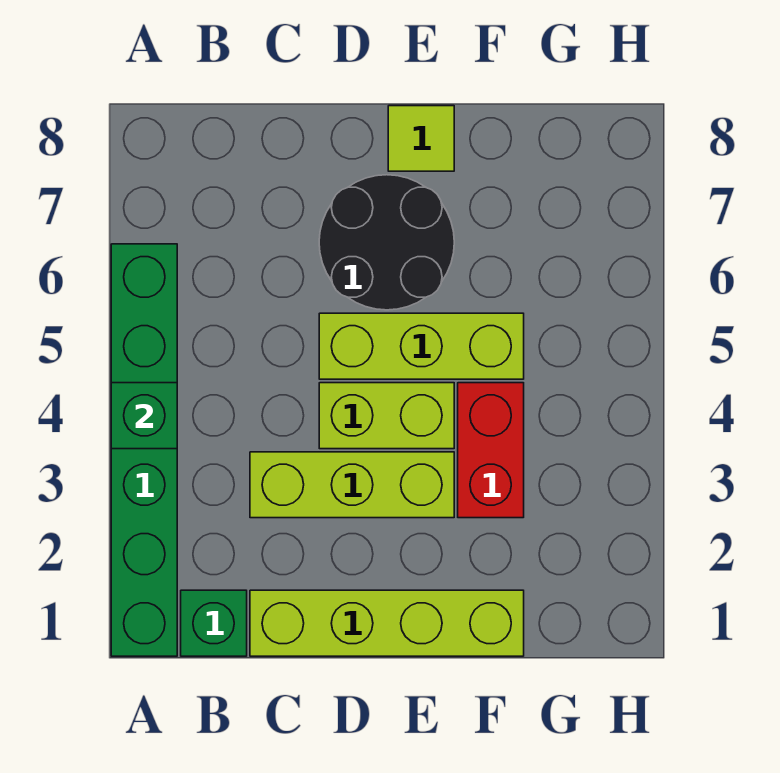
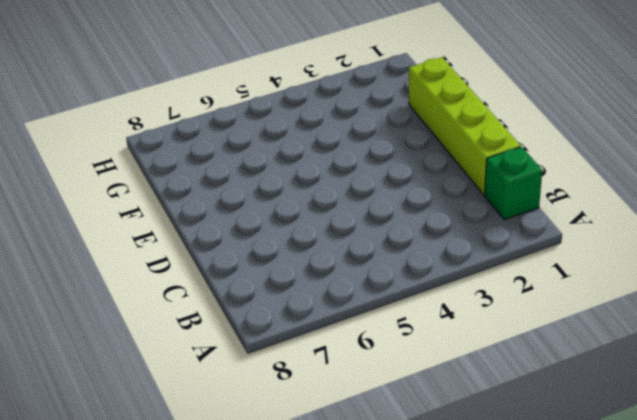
none -> green brick A1:A6 level 1
none -> lime brick C3:E3 level 1

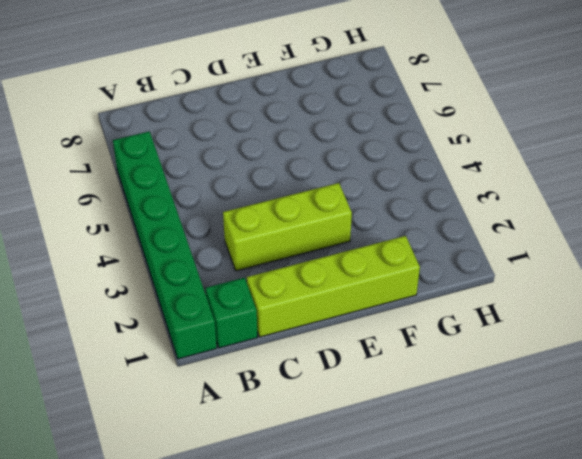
none -> lime brick D4:E4 level 1
none -> lime brick D5:F5 level 1

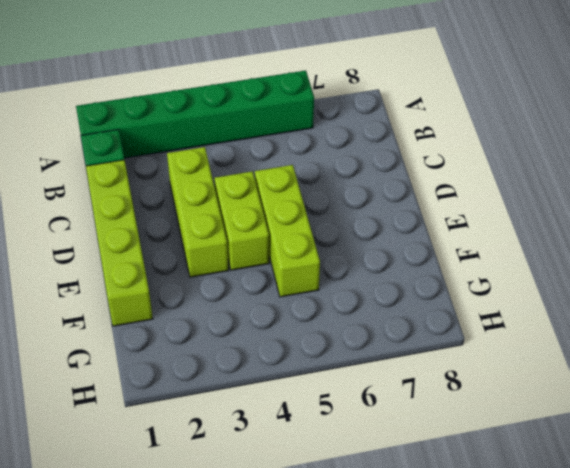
none -> black round brick D6:E7 level 1
none -> lime tile E8 level 1

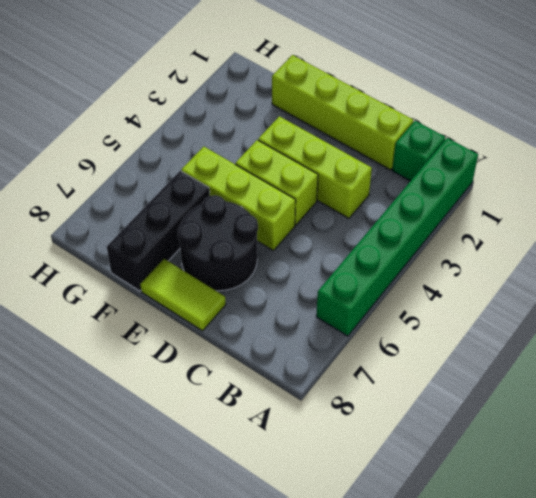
lime tile D8:E8 level 1 -> lime tile E8 level 1
black brick F6:F8 level 1 -> none
none -> red brick F3:F4 level 1
none -> green brick A4 level 2

